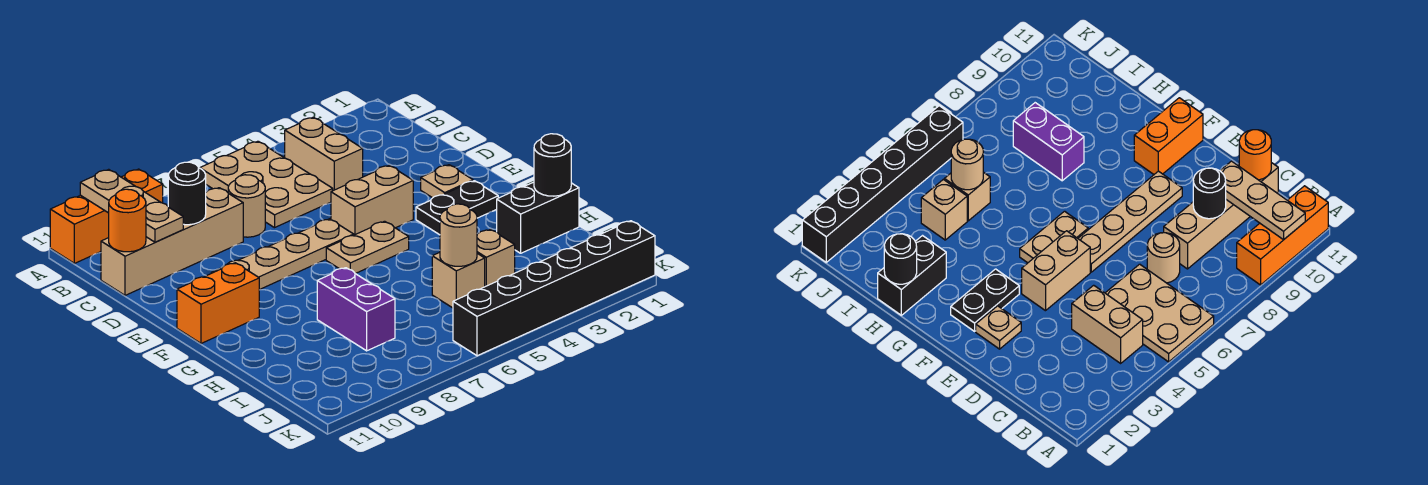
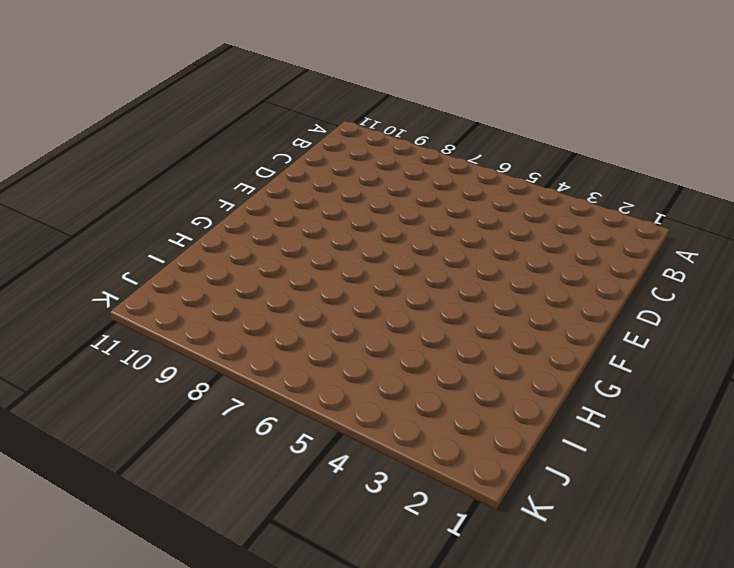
none -> tan plate A5:C6 level 1
none -> orange brick A9:A11 level 1
none -> tan brick B4:C4 level 1

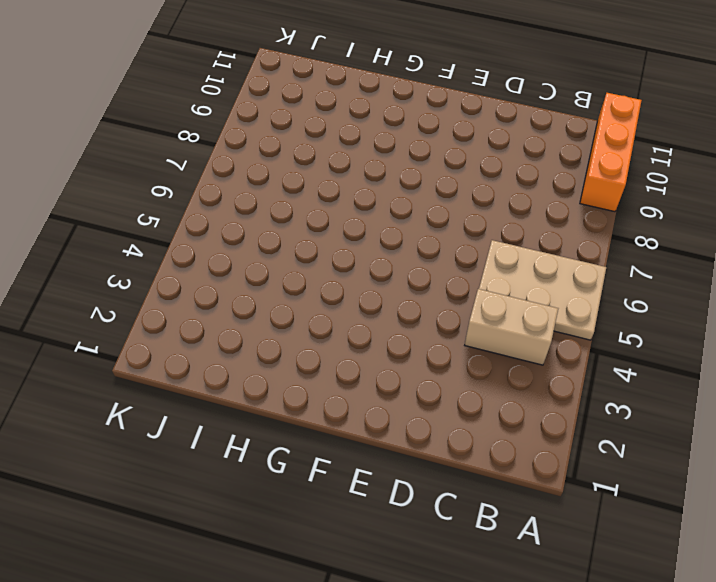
none -> tan round brick C7 level 1
none -> tan brick C8:C11 level 1
none -> tan plate E2 level 1

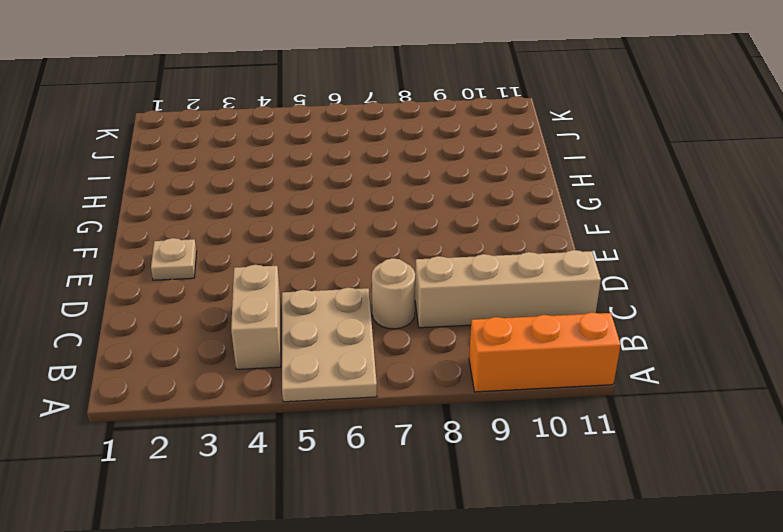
none -> tan brick E4:E5 level 1
none -> tan plate E6:E9 level 1
none -> black plate F2:F3 level 1

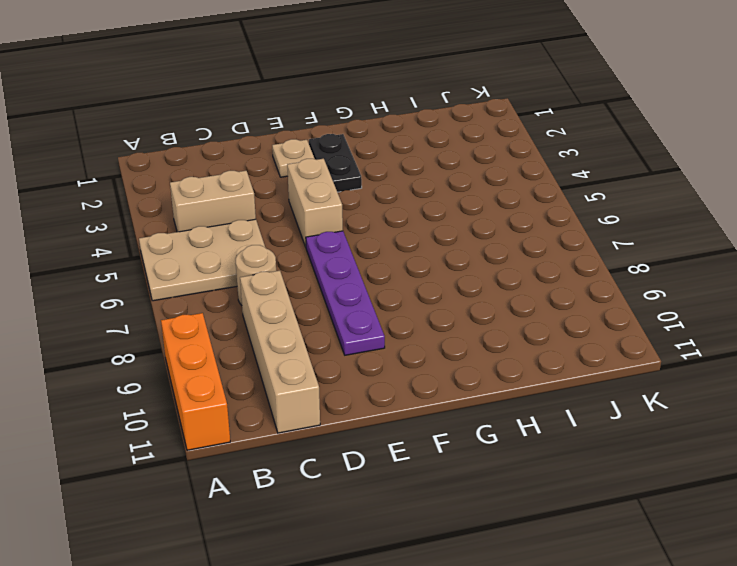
purple plate E6:E9 level 1 -> tan plate E6:E9 level 1
none -> tan plate F5:F6 level 1
none -> orange brick F10:F11 level 1
none -> black brick H1:H2 level 1

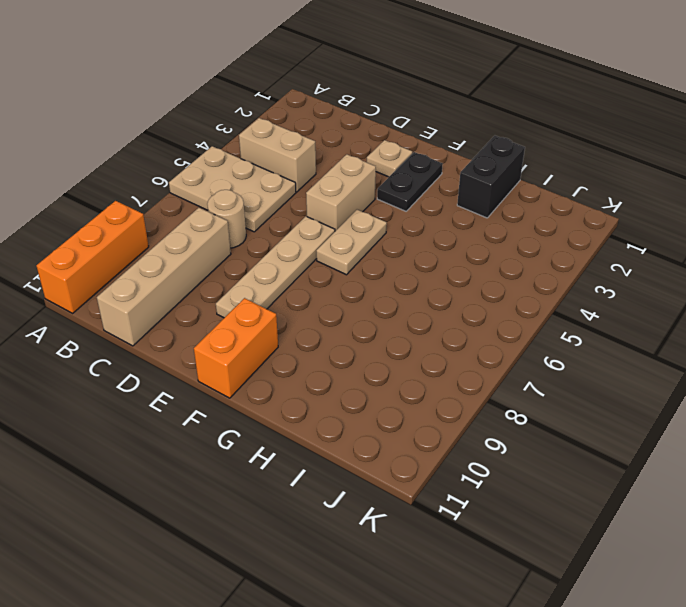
none -> purple brick H8:I8 level 1
none -> tan brick I4 level 1
none -> tan brick I5 level 1

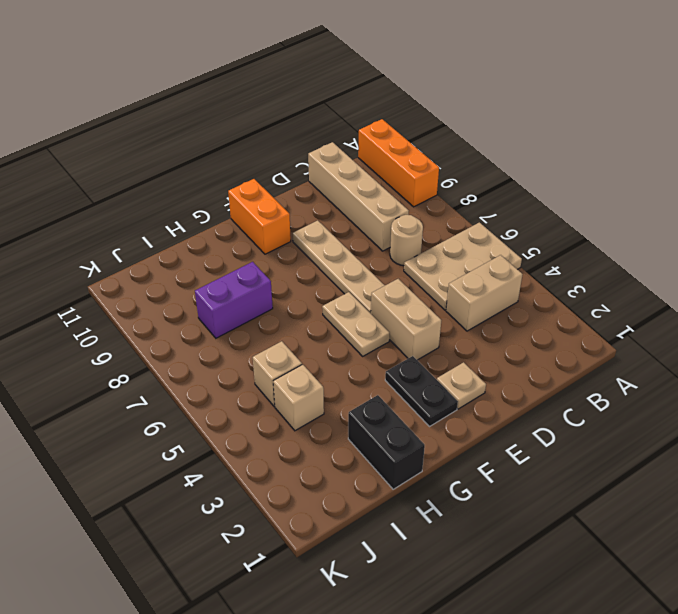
none -> black brick K1:K6 level 1
none -> tan plate A10:C10 level 2
none -> black round brick C9 level 2

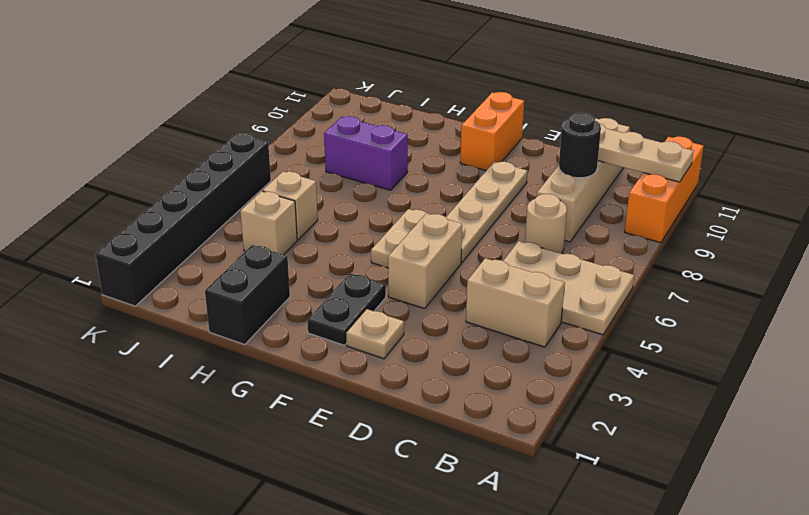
none -> orange round brick C11 level 2
none -> black round brick H1 level 2
none -> tan round brick I5 level 2

